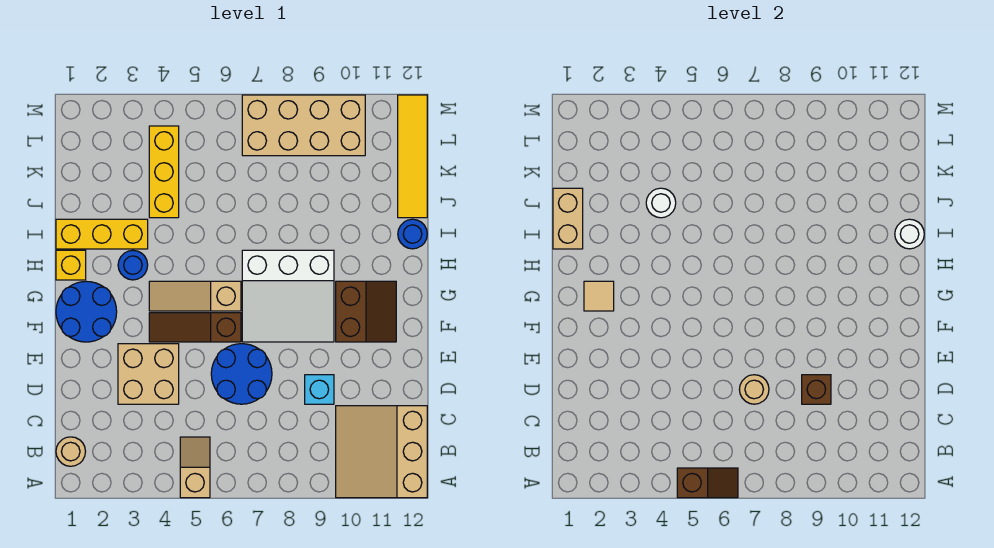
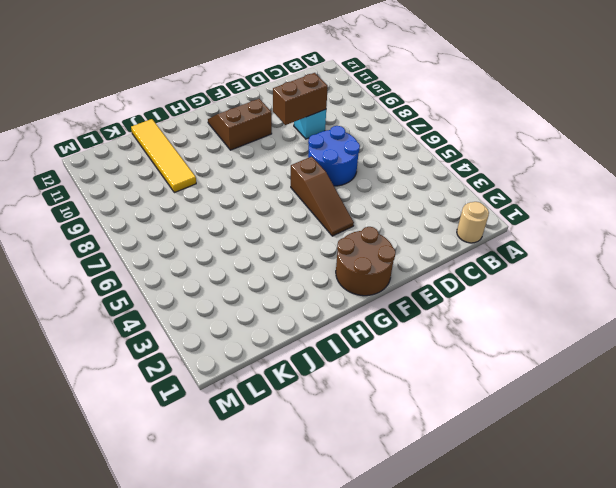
brown brick D9:E9 level 2 -> brown brick D9 level 2
brown round brick F1:G2 level 1 -> blue round brick F1:G2 level 1
yellow tile J9:J12 level 1 -> yellow tile J12:M12 level 1
none -> tan slope A5:B5 level 1 top A
none -> tan slope A10:C12 level 1 top 12
none -> tan brick D3:E4 level 1

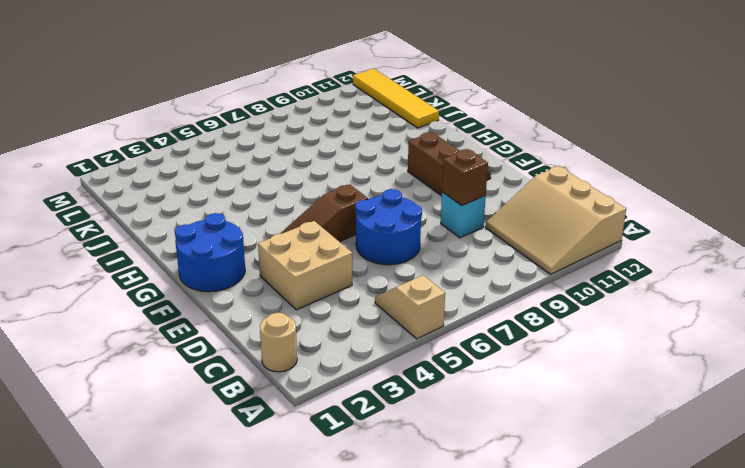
none -> white slope F7:H9 level 1 top H
none -> tan slope G4:G6 level 1 top 6
none -> yellow brick H1 level 1

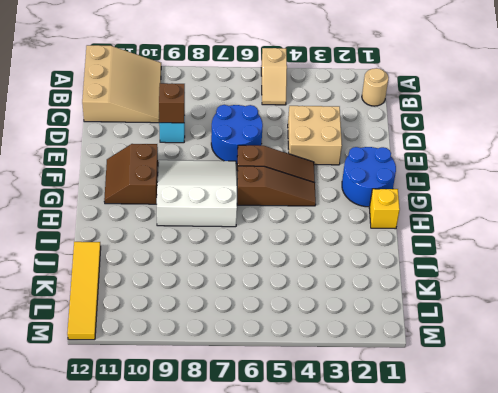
brown slope G4:G6 level 1 top 6 -> tan slope G4:G6 level 1 top 6
none -> blue round brick H3 level 1
none -> yellow brick I1:I3 level 1
none -> blue round brick I12 level 1

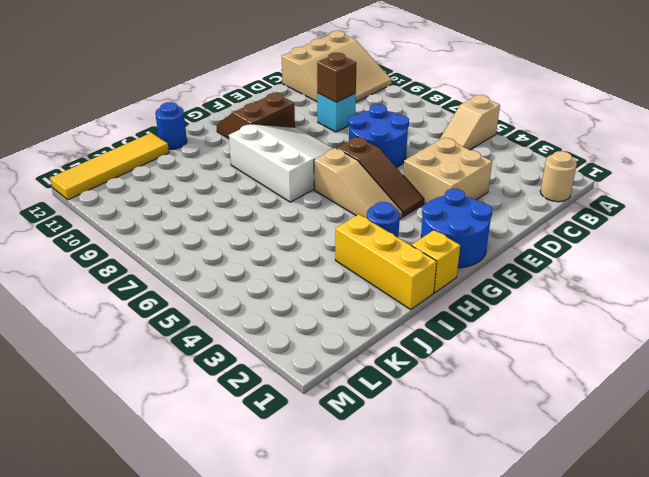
none -> yellow brick J4:L4 level 1
none -> tan brick L7:M10 level 1
none -> brown slope A5:A6 level 2 top 5

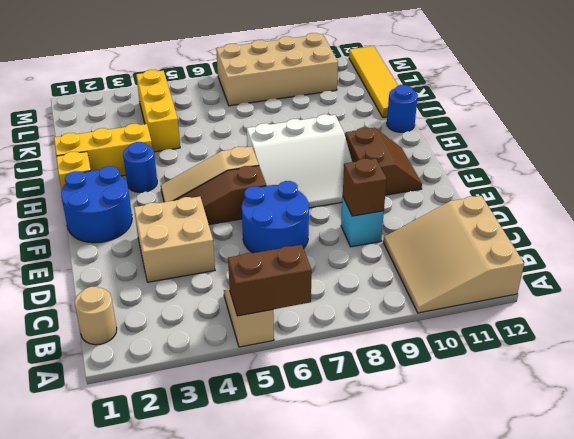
brown brick A5:A6 level 2 -> brown slope A5:A6 level 2 top 5
none -> tan round brick D7 level 2
none -> tan tile G2 level 2
none -> tan brick I1:J1 level 2

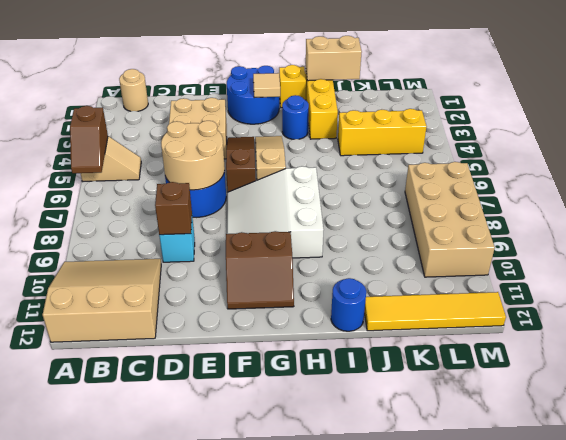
tan round brick D6:E7 level 2 -> tan round brick D7 level 2
none -> white round brick I12 level 2
none -> white round brick J4 level 2

